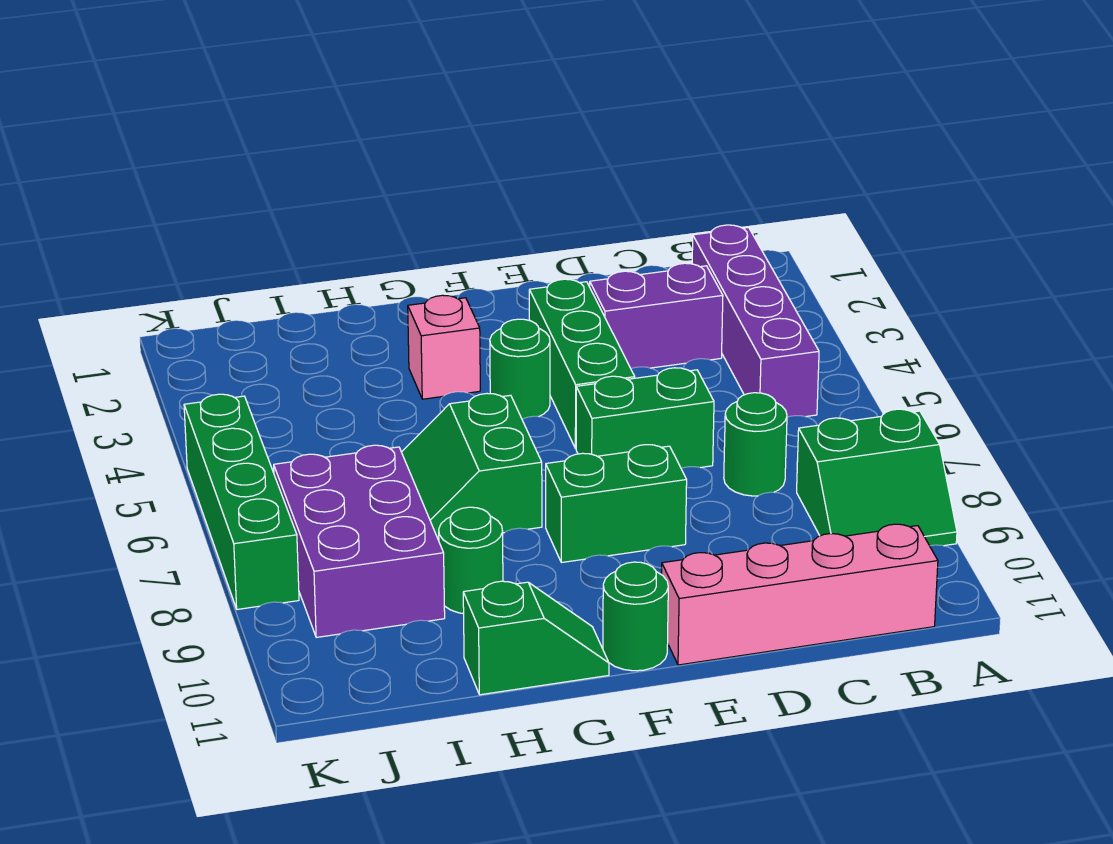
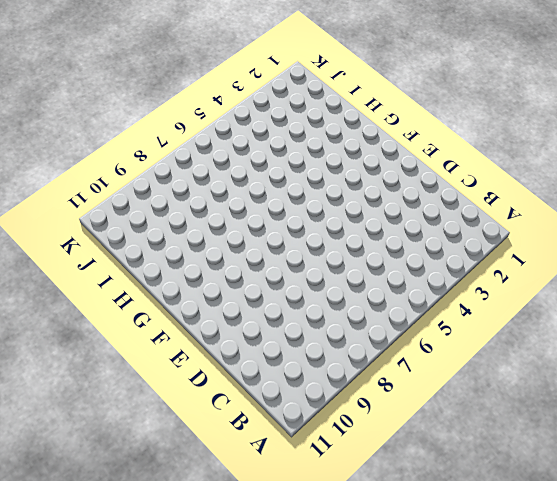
none -> green slope A8:B9 level 1 top 8
none -> purple brick B2:B5 level 1
none -> pink brick B11:E11 level 1

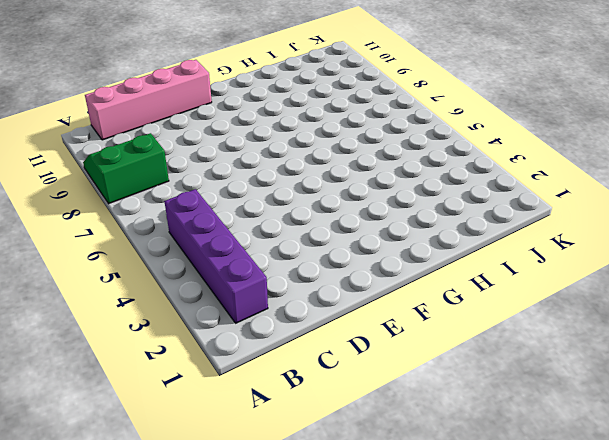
none -> purple brick C3:D3 level 1
none -> green round brick C7 level 1
none -> green brick D6:E6 level 1

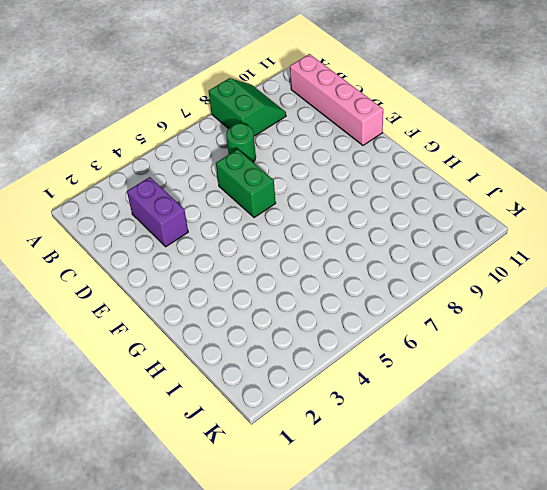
none -> purple brick B2:B5 level 1
none -> green brick E3:E5 level 1
none -> green brick E8:F8 level 1

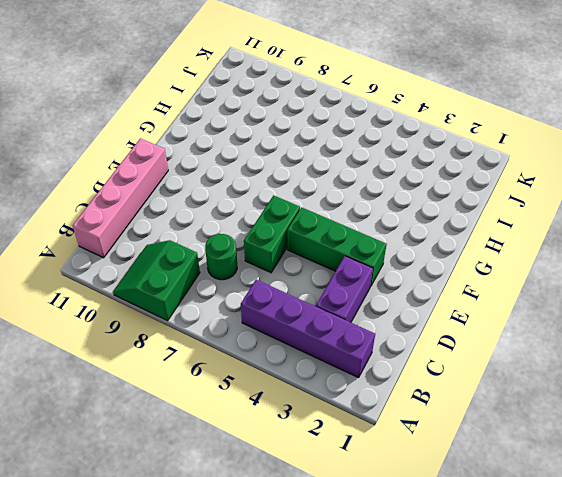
none -> green brick E8:F8 level 1
none -> green round brick F4 level 1
none -> green round brick F11 level 1

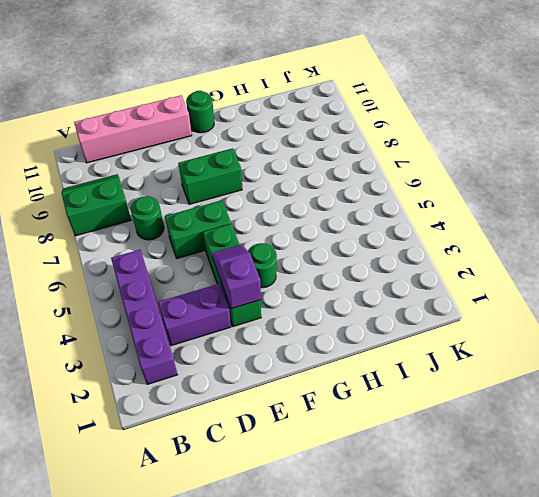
purple slope E3:E4 level 2 top 3 -> none
none -> pink brick G3 level 1
none -> green slope G6:H7 level 1 top G
none -> green slope G11:H11 level 1 top H

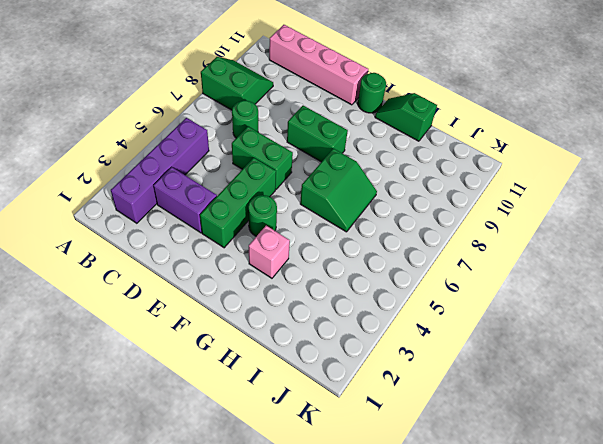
none -> green round brick H9 level 1
none -> purple brick I7:J9 level 1
none -> green brick K5:K8 level 1

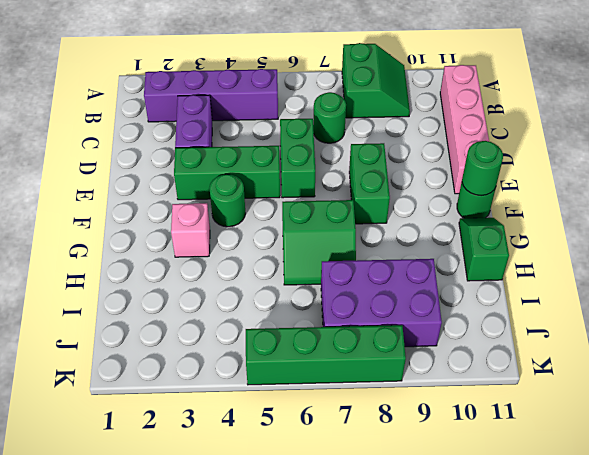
green round brick F11 level 2 -> green round brick H9 level 1

